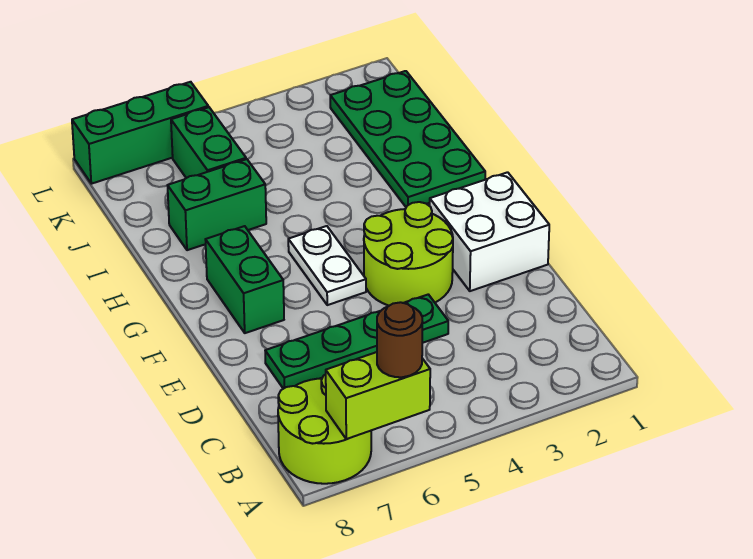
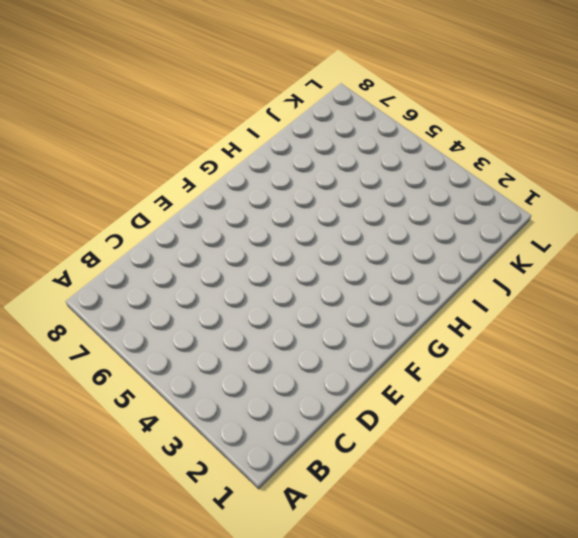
none -> lime round brick A7:B8 level 1
none -> green plate D4:D7 level 1
none -> white brick E1:F2 level 1

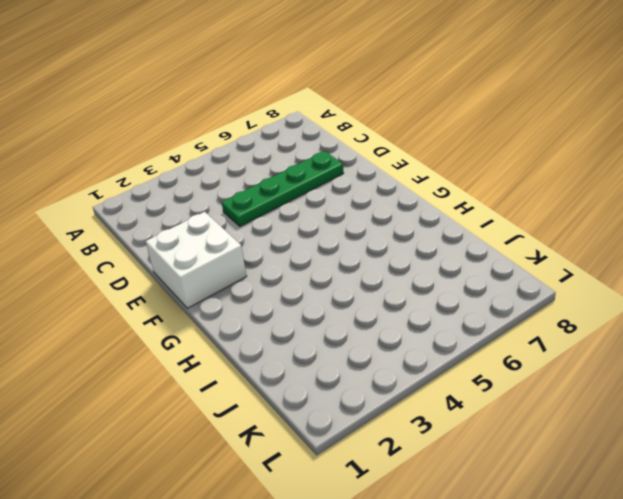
none -> lime round brick A7:B8 level 1
none -> lime round brick E3:F4 level 1
none -> white plate F5:G5 level 1

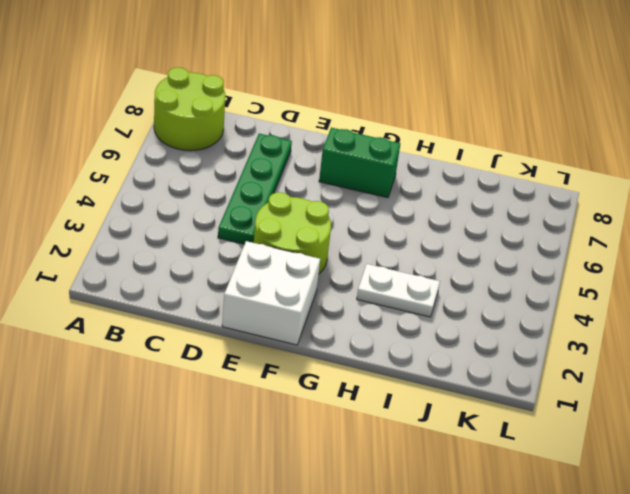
white plate H3:I3 level 1 -> white plate F5:G5 level 1
none -> green plate H1:K2 level 1
none -> green brick I6:I7 level 1
none -> green brick J6:K6 level 1

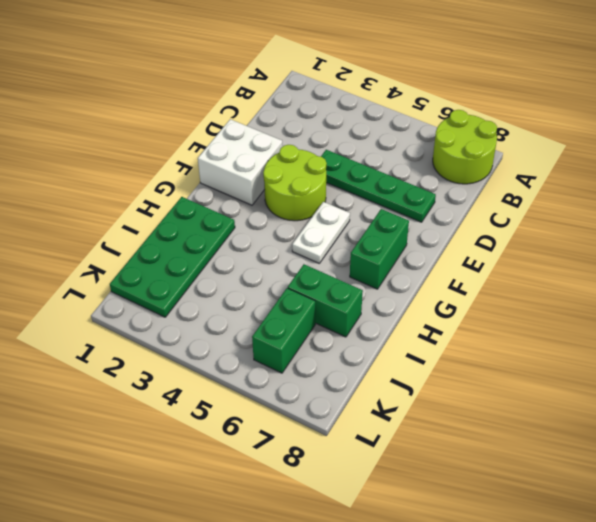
none -> green brick L6:L8 level 1
none -> lime brick A6:A7 level 2
none -> brown round brick A6 level 3

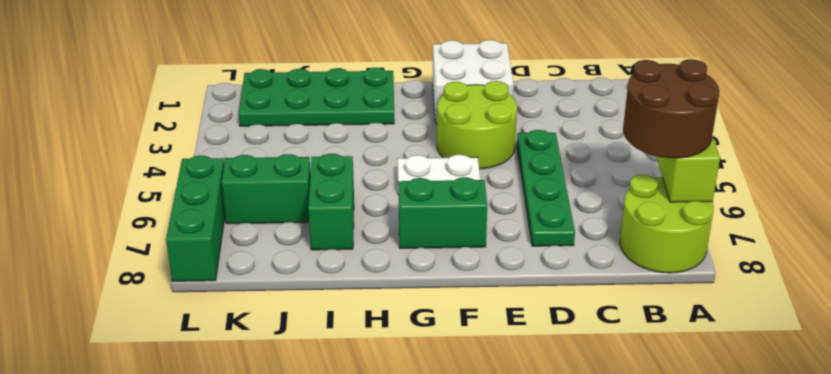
brown round brick A6:B7 level 3 -> brown round brick A6 level 3

